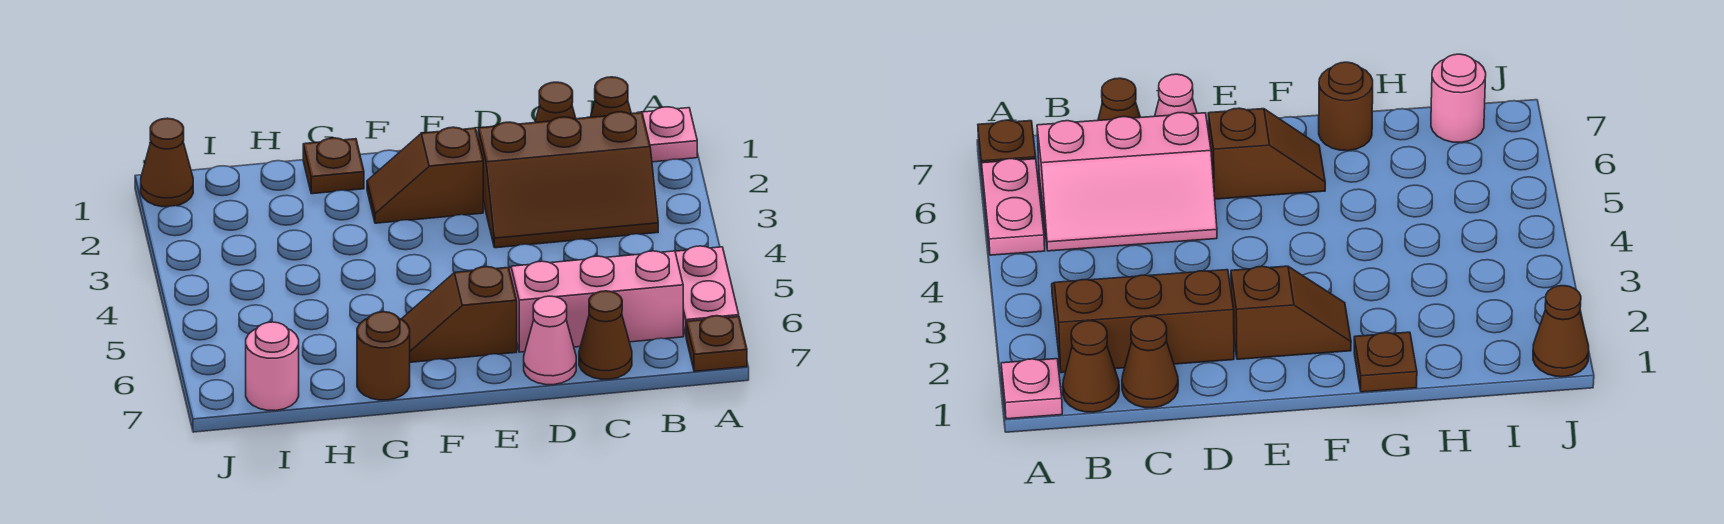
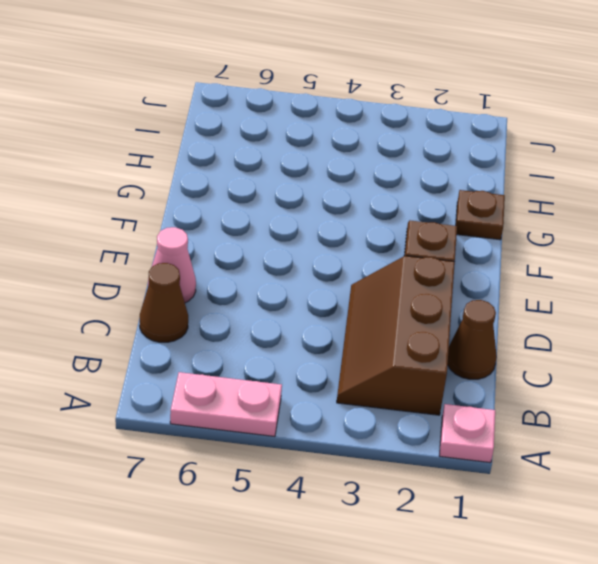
none -> brown plate A7 level 1
none -> brown cone B1 level 1
none -> pink slope B5:D6 level 1 top 6

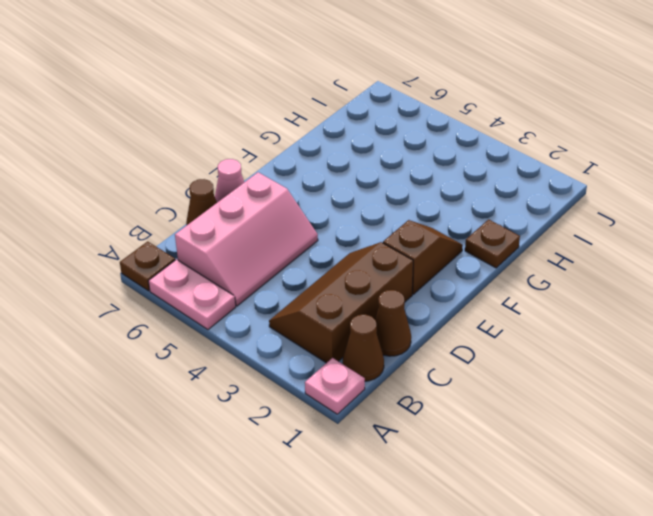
none -> brown slope E6:F6 level 1 top E
none -> brown round brick G7 level 1
none -> pink round brick I7 level 1

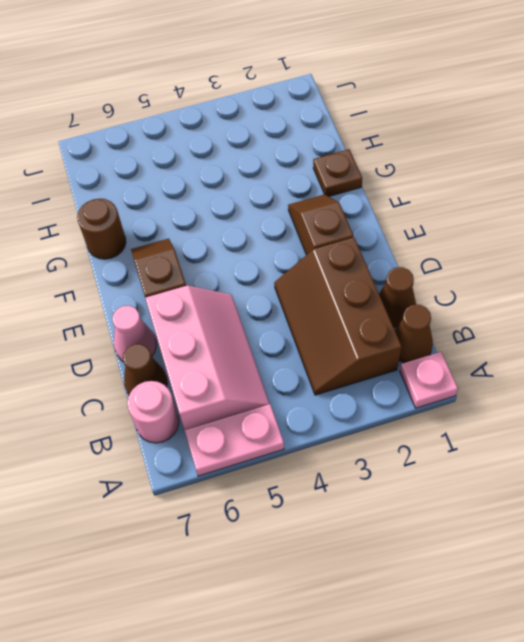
pink round brick B7 level 1 -> pink round brick I7 level 1
none -> brown plate A7 level 1
none -> brown cone J1 level 1

